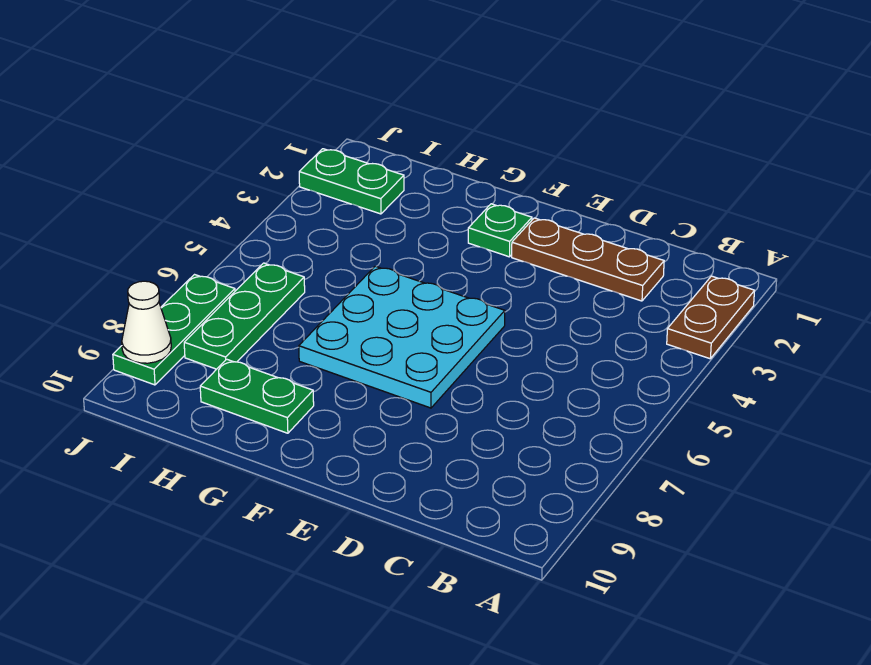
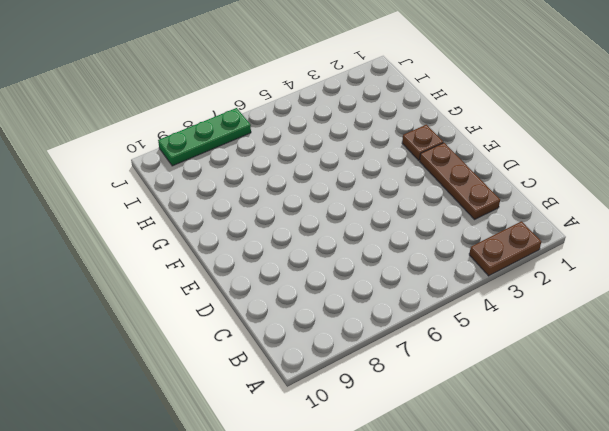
brown plate F2 level 1 -> green plate F2 level 1
none -> cyan plate E5:G7 level 1
none -> green plate G9:H9 level 1

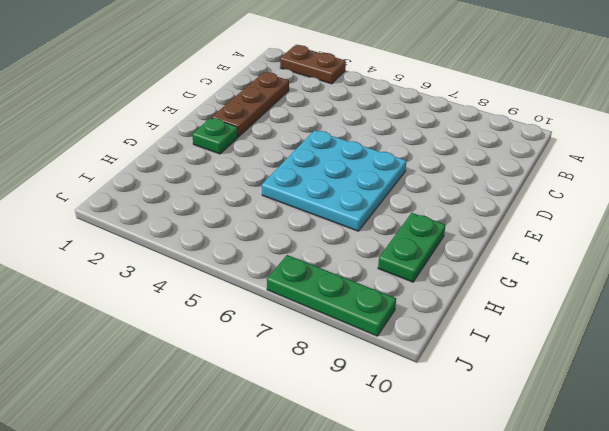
none -> green plate I2:J2 level 1
none -> green plate I6:I8 level 1

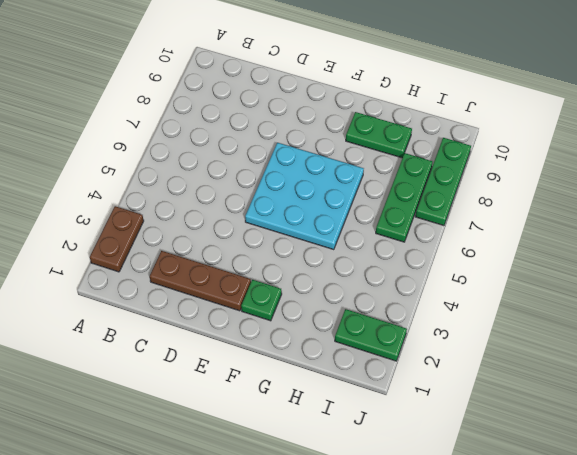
none -> white cone J9 level 2

